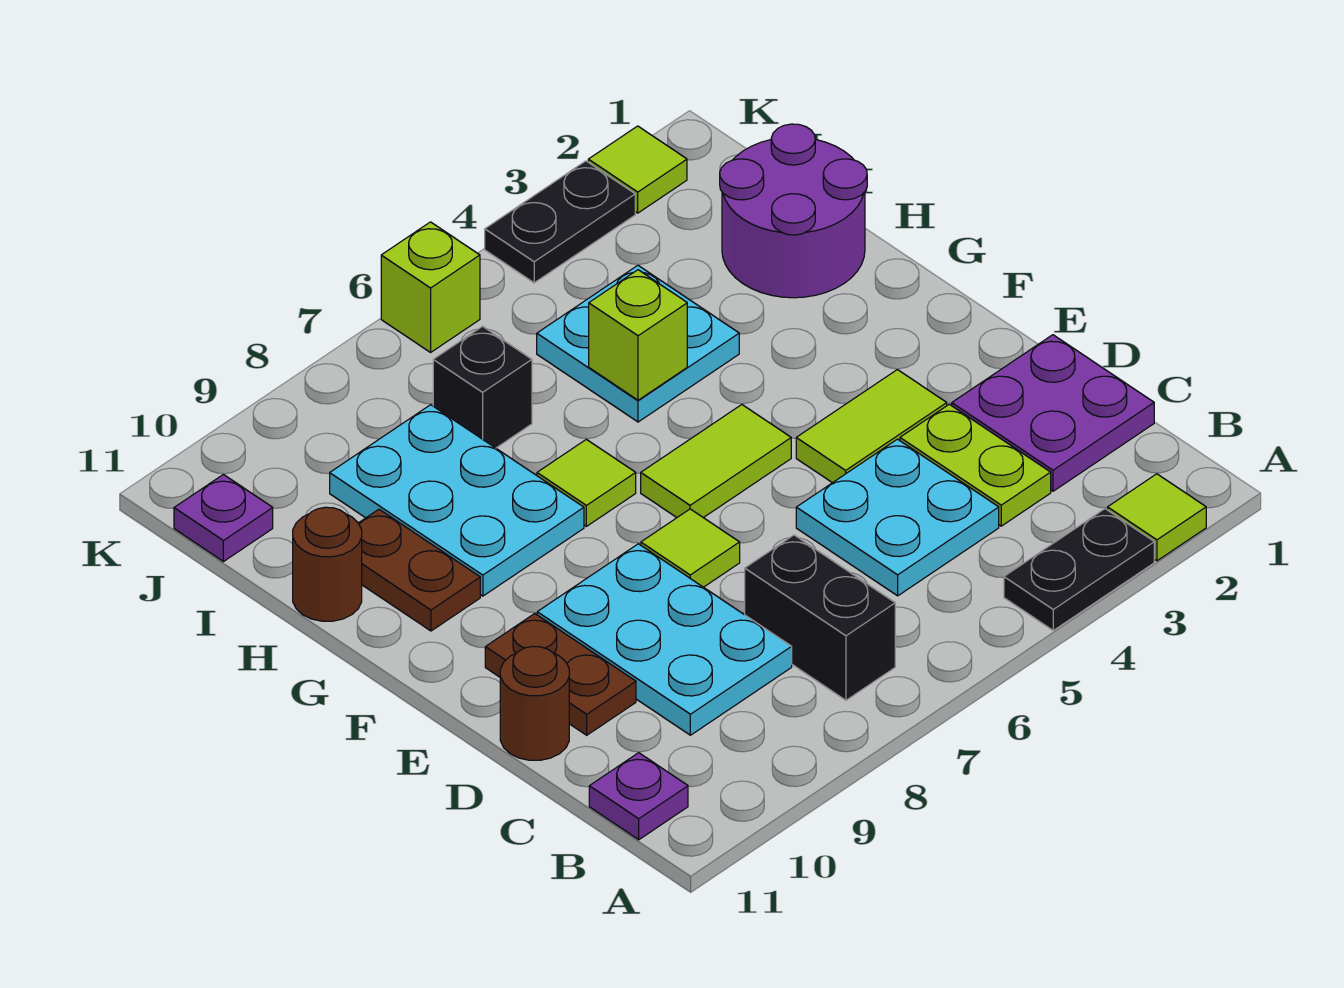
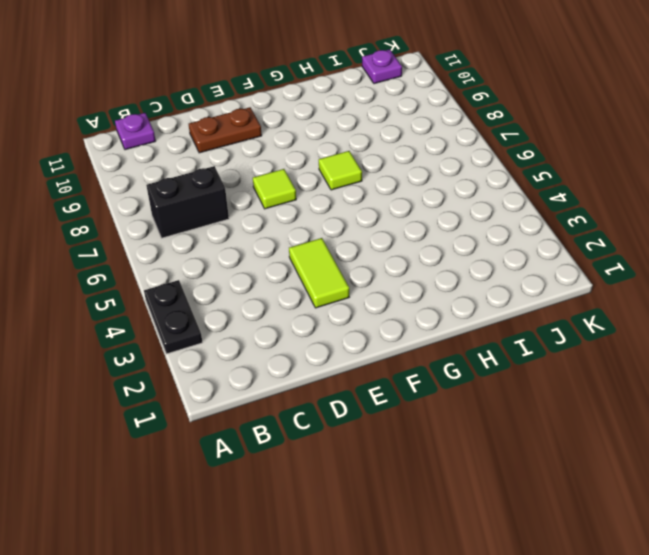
none -> lime tile A2 level 1
none -> purple plate C1:D2 level 1
none -> lime plate C3:D3 level 1

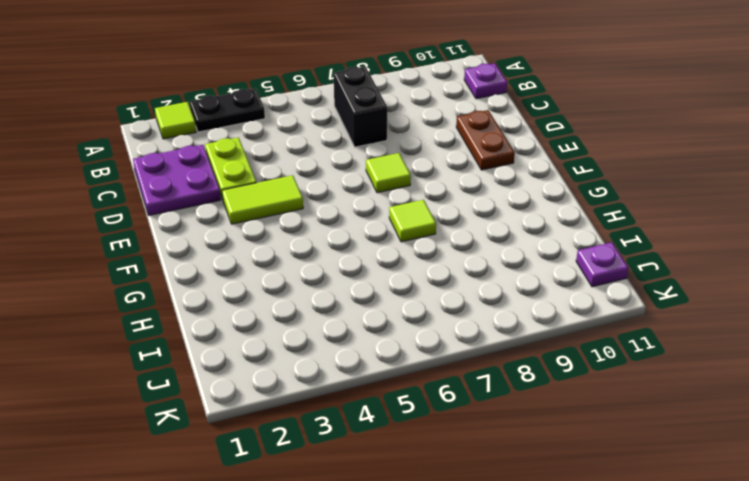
none -> cyan plate C4:D5 level 1
none -> cyan plate C8:E9 level 1
none -> brown round brick D11 level 1

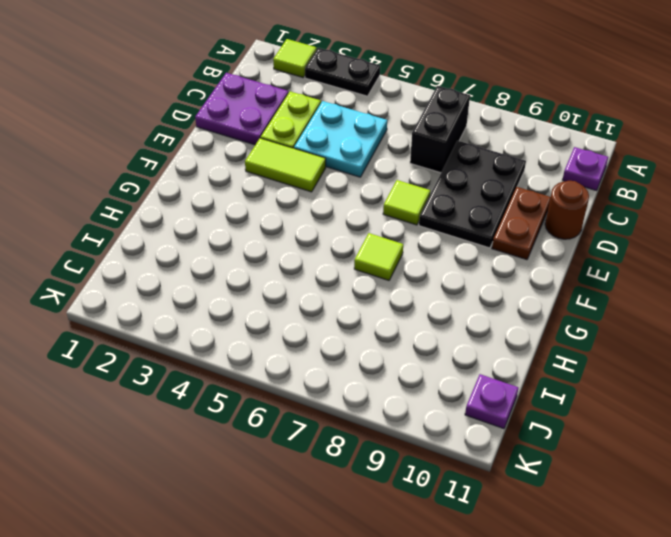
black plate C8:E9 level 1 -> cyan plate C8:E9 level 1
none -> lime tile F5:F6 level 1
none -> cyan plate G8:I9 level 1
none -> brown plate G10:H10 level 1

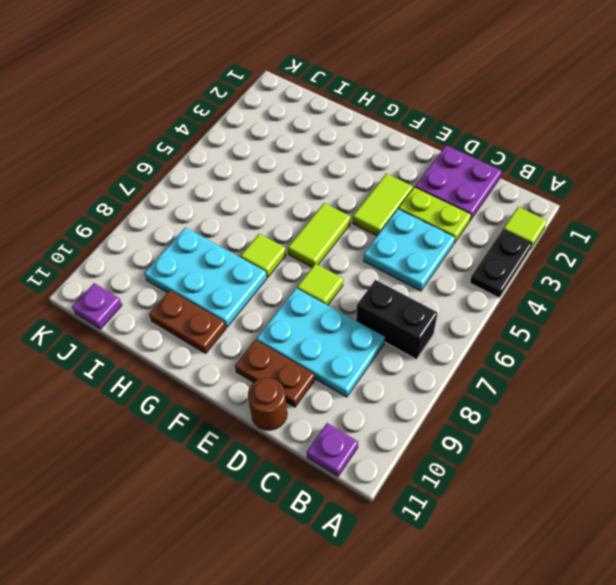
none -> purple round brick H1:I2 level 1
none -> cyan plate H4:I5 level 1
none -> brown round brick H11 level 1

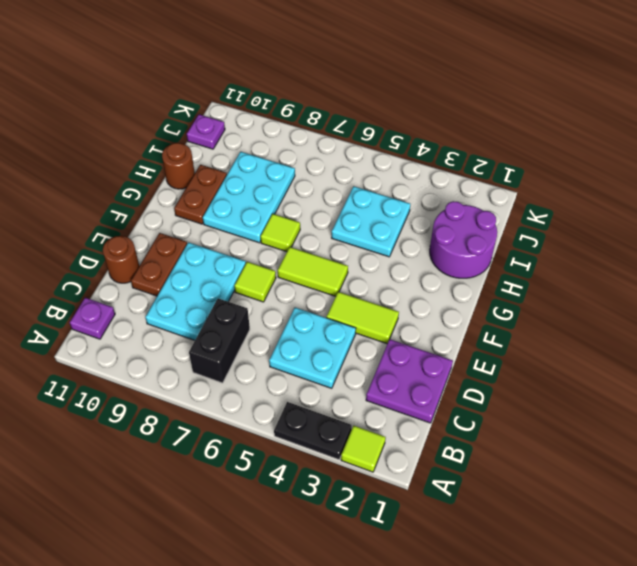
none -> lime plate C3:D3 level 1
none -> black brick I7 level 1
none -> lime tile K2 level 1

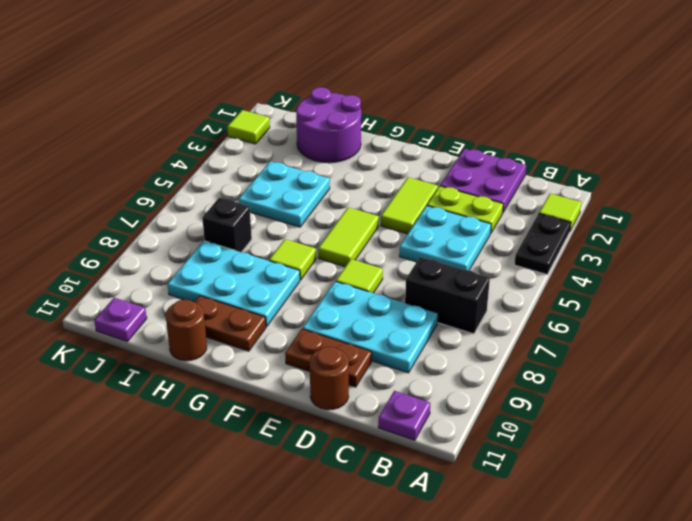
none -> black plate K3:K4 level 1
none -> lime brick K6 level 1
none -> lime brick H5 level 2

